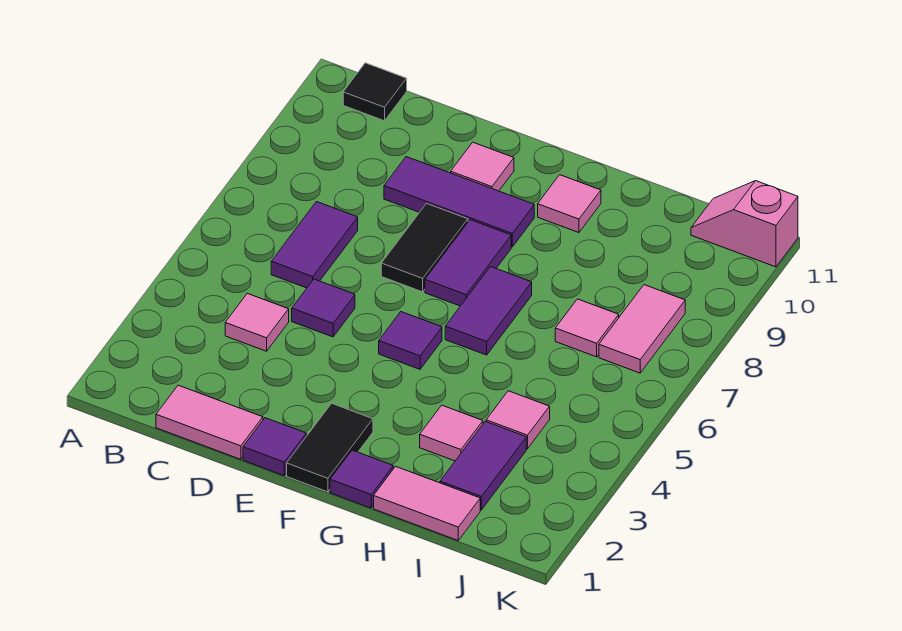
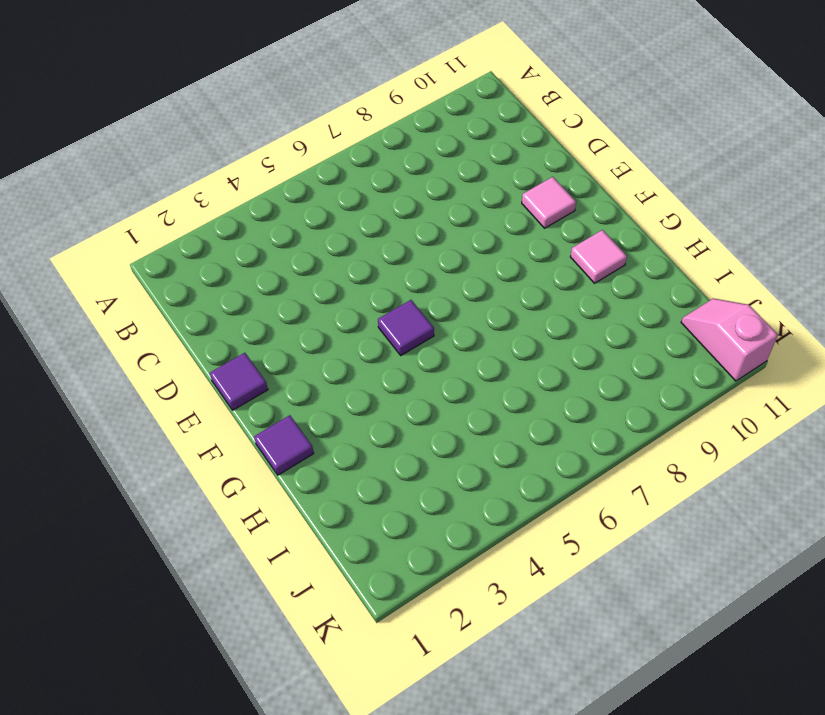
none -> black tile B11 level 1
none -> pink tile C1:D1 level 1
none -> pink tile C4 level 1

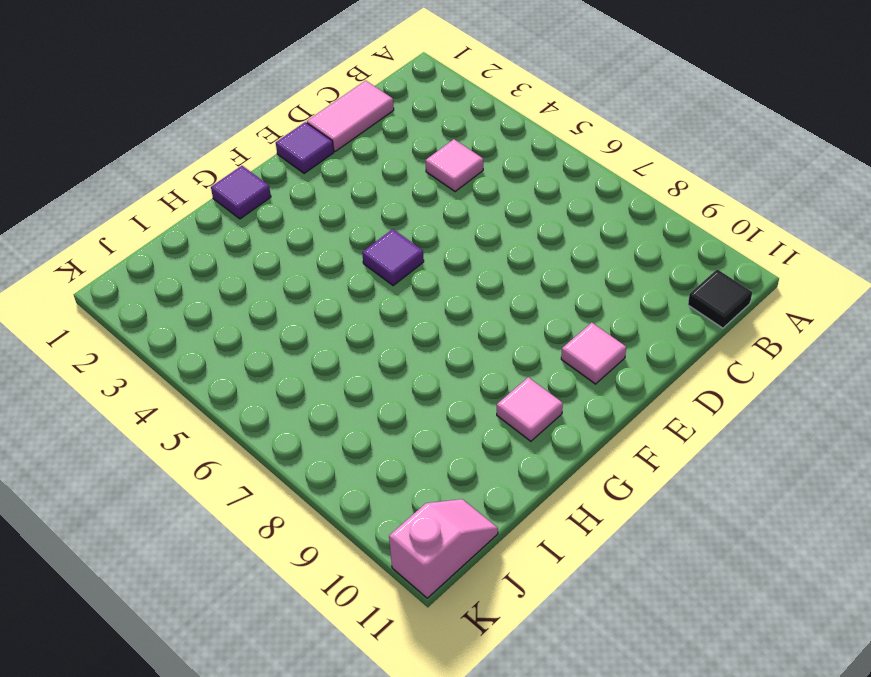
none -> purple tile C6:C7 level 1
none -> purple tile D5 level 1
none -> purple tile D9:F9 level 1

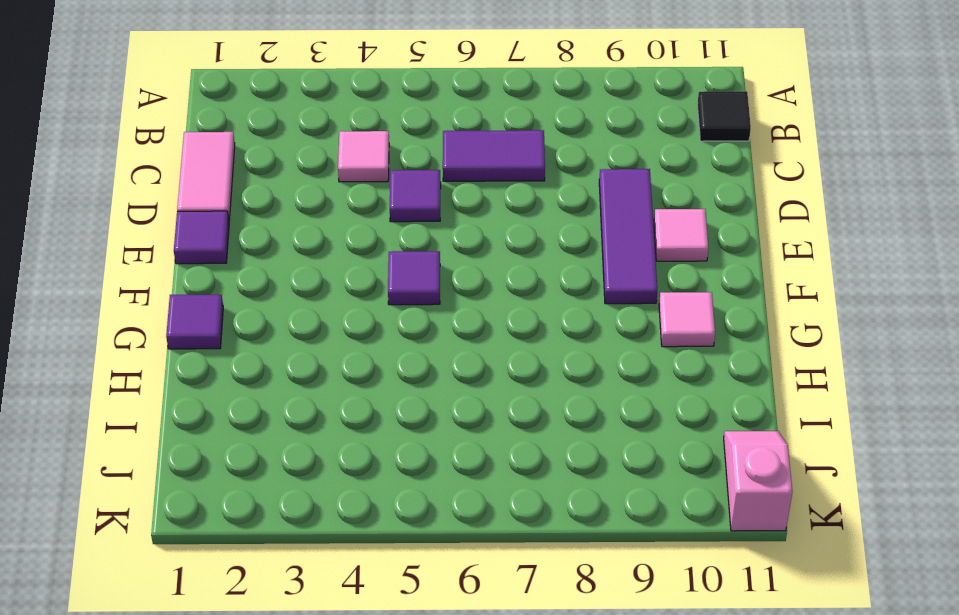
none -> black tile E7:E8 level 1
none -> black tile F1:F2 level 1
none -> purple tile F7:F8 level 1

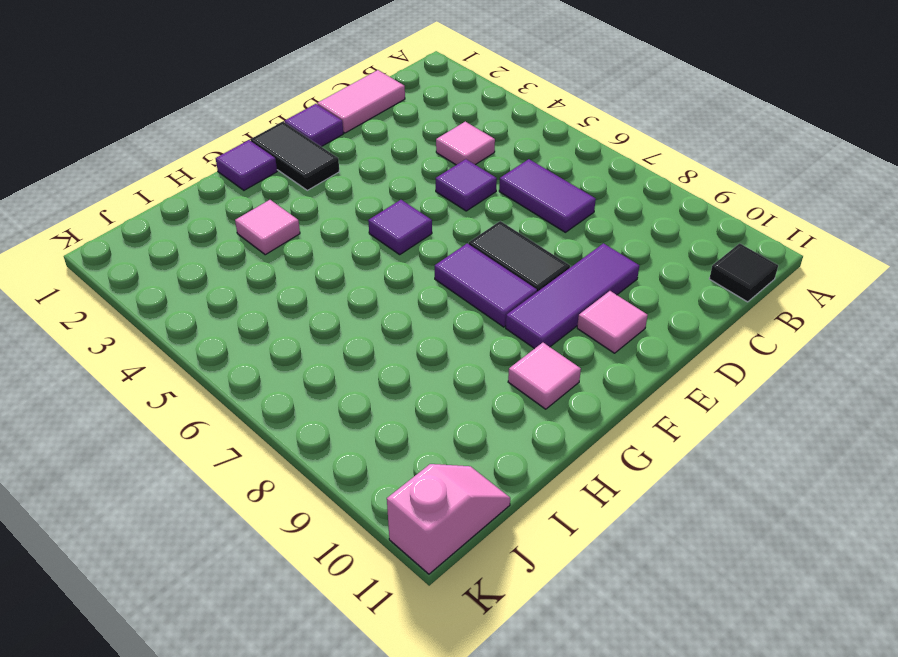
none -> purple tile G6:G7 level 1
none -> pink tile H1:I1 level 1
none -> purple tile I2:I3 level 1

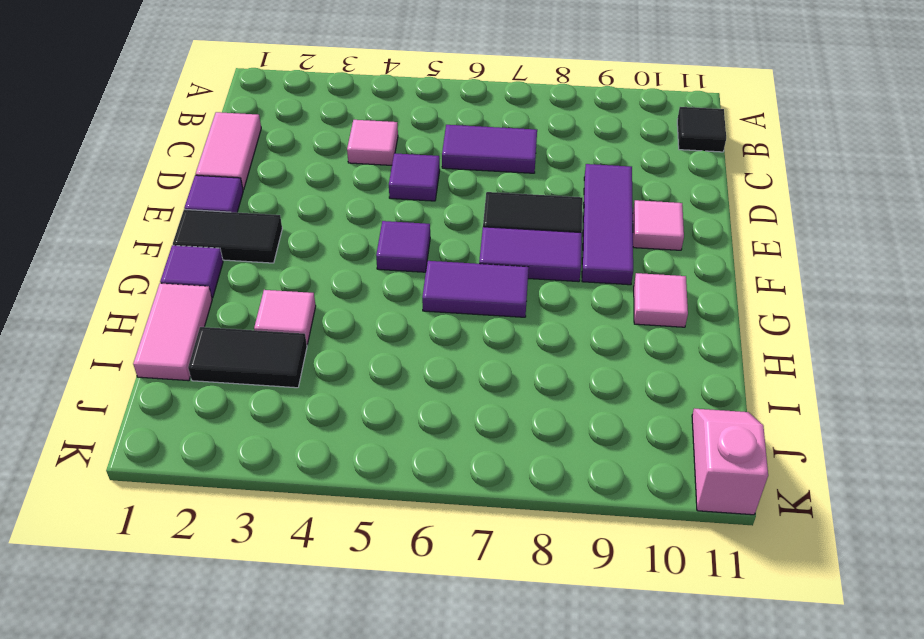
black tile I2:I3 level 1 -> purple tile I2:I3 level 1
none -> pink tile I4 level 1
none -> pink tile I7 level 1
none -> pink tile J7:J8 level 1

